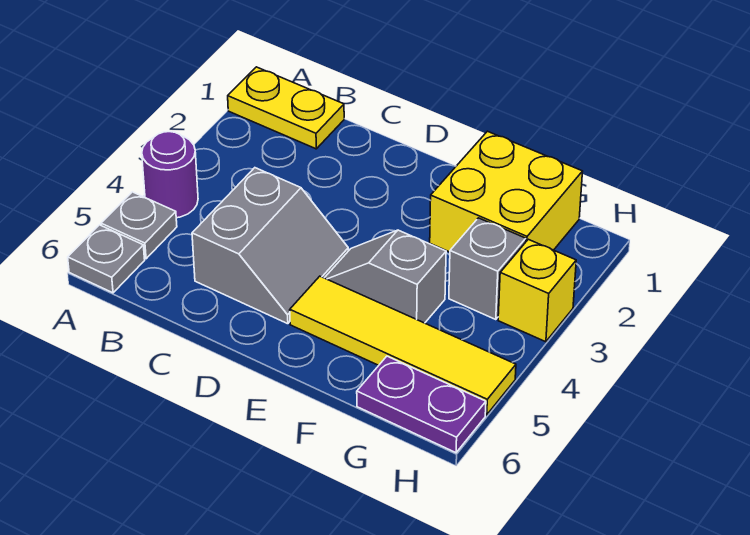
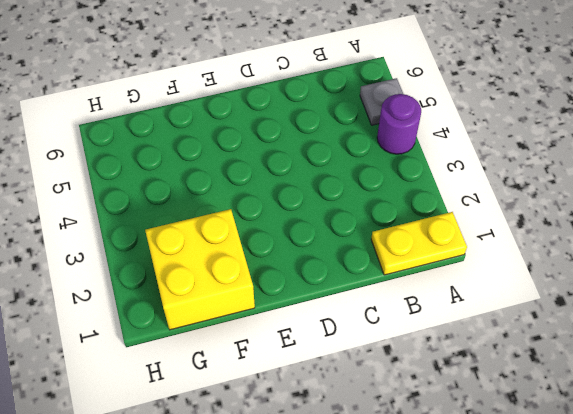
none -> grey plate A6 level 1
none -> grey slope C4:D5 level 1 top C

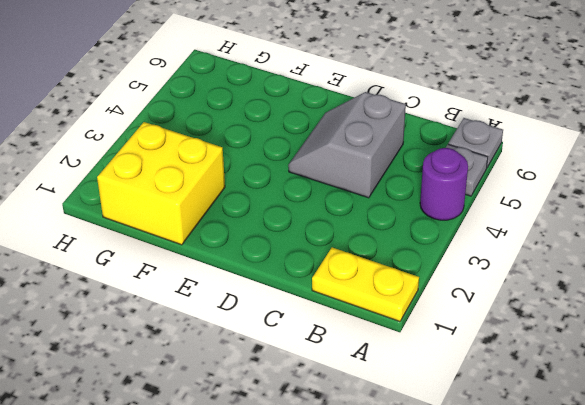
none -> grey slope E4:F4 level 1 top F
none -> yellow tile E5:H5 level 1

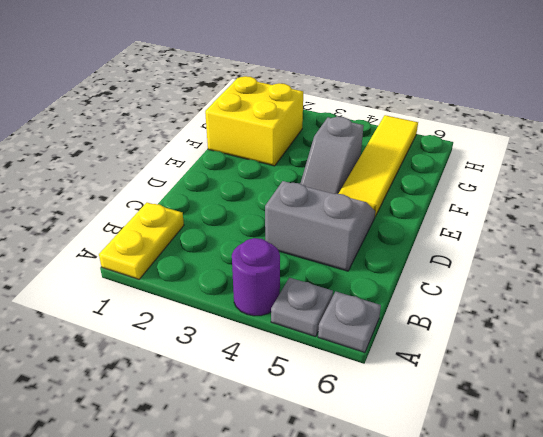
none -> grey brick G3 level 1
none -> purple plate G6:H6 level 1

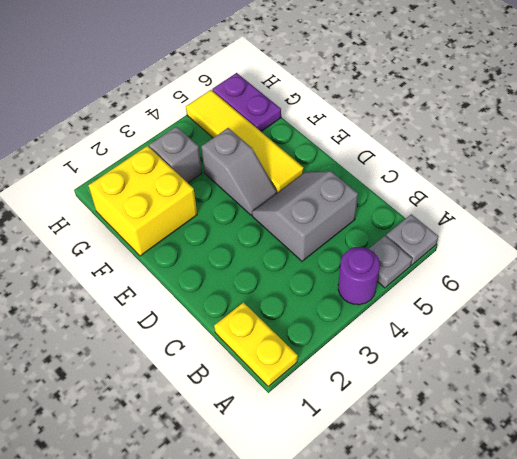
none -> yellow brick H3 level 1

